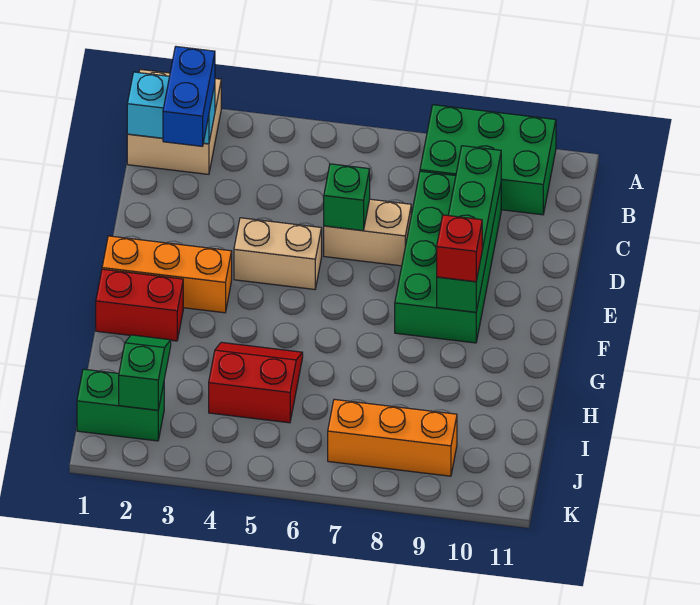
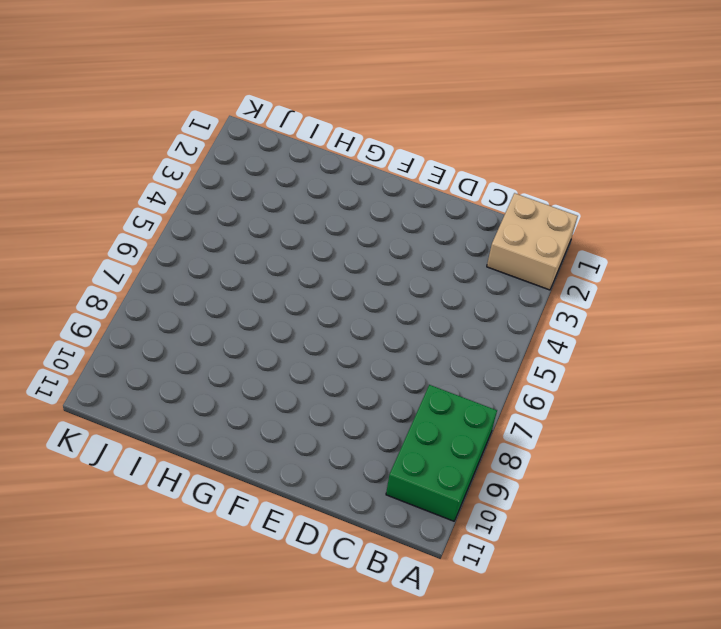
none -> green brick C8:F9 level 1
none -> tan brick D6:D7 level 1
none -> tan brick E4:E5 level 1

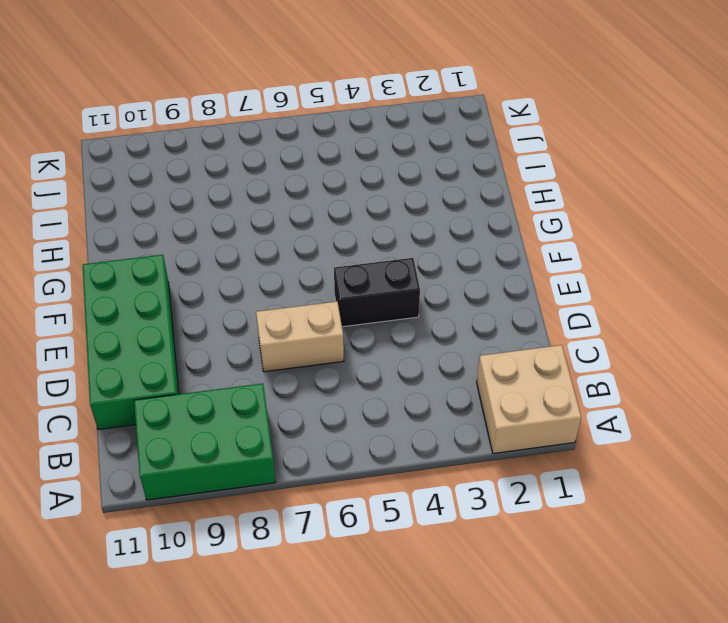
green brick C10:F11 level 1 -> green brick C8:F9 level 1
black brick E4:E5 level 1 -> tan brick E4:E5 level 1
none -> orange brick F1:F3 level 1
none -> red brick G1:G2 level 1
none -> red slope H4:I5 level 1 top I

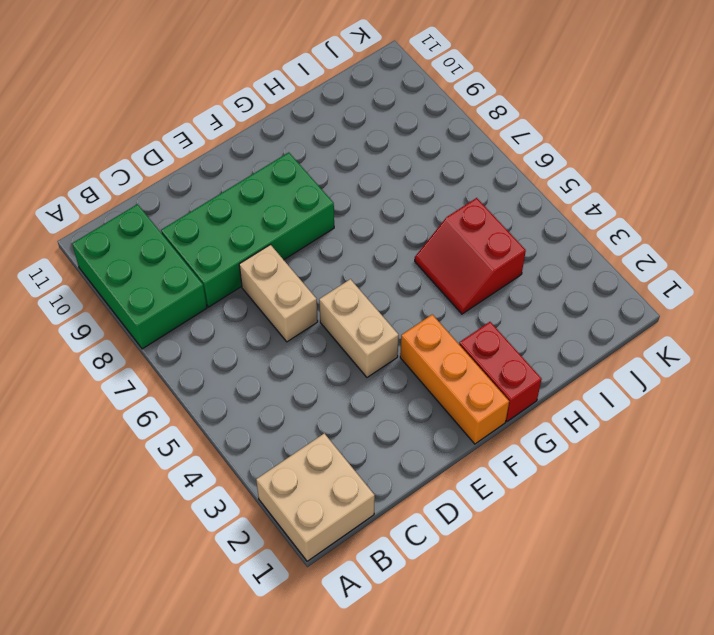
none -> green brick J1:J2 level 1
none -> orange brick J7:J9 level 1
none -> cyan brick B1:B2 level 2

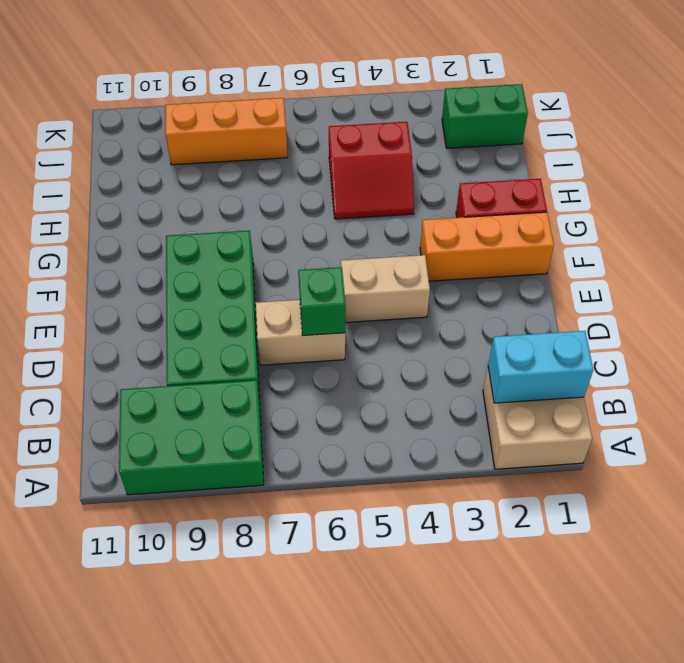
none -> green brick C9:F9 level 2
none -> green slope I2:J2 level 2 top J
none -> blue brick B2:C2 level 3

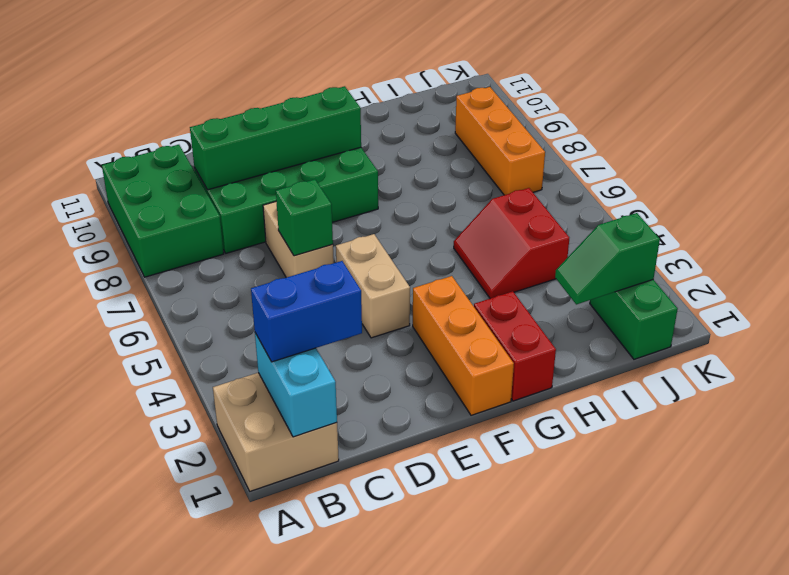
none -> red brick F9 level 3

